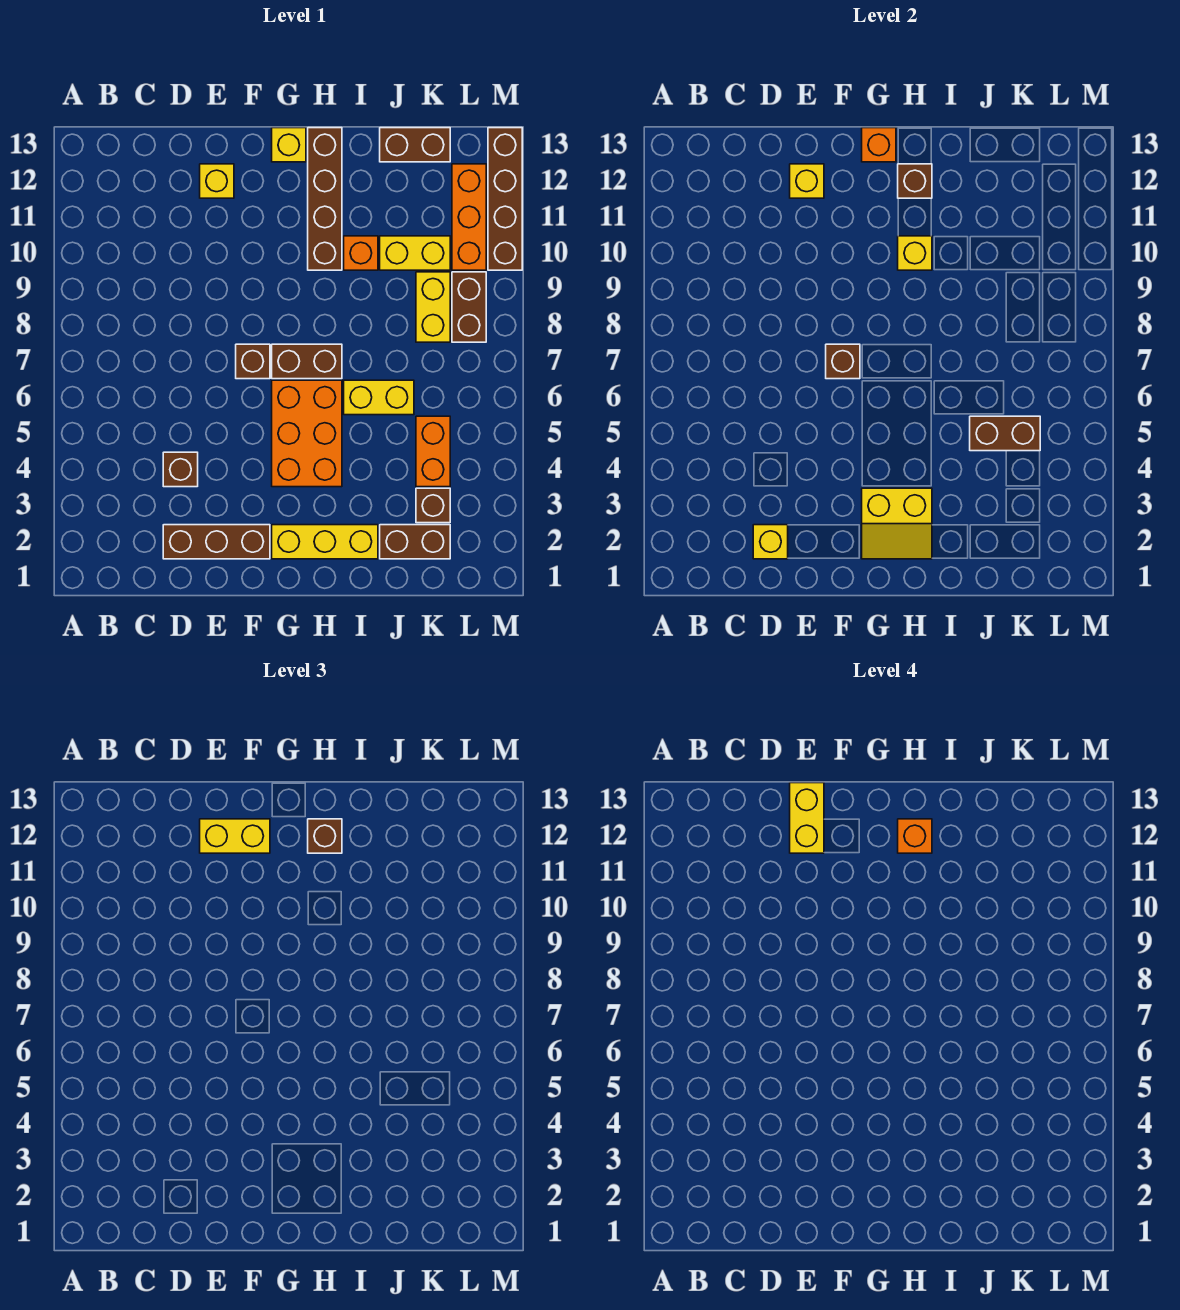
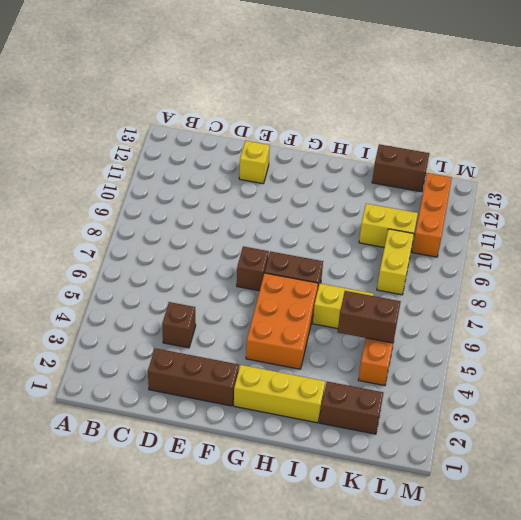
none -> yellow brick G13 level 1
none -> brown brick H10:H13 level 1
none -> orange brick I10 level 1
none -> brown brick K3 level 1

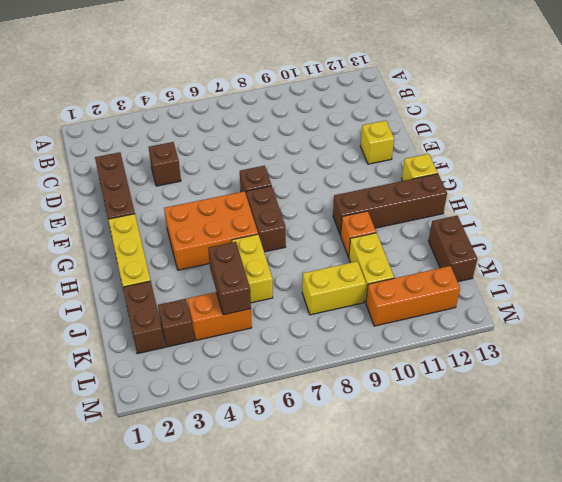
none -> brown brick L8:L9 level 1
none -> brown brick M10:M13 level 1
none -> yellow brick D2 level 2
none -> yellow brick E12 level 2

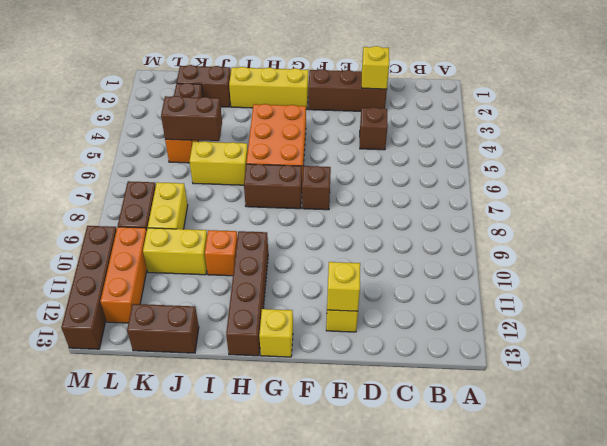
none -> brown brick F7 level 2
none -> yellow slope G2:H3 level 2 top 3
none -> orange brick G13 level 2
none -> yellow brick H10 level 2

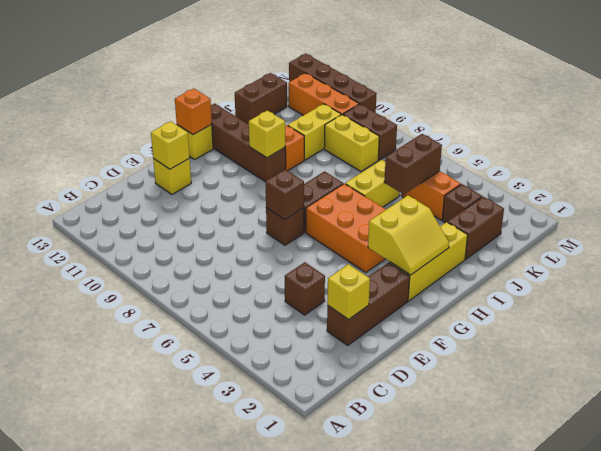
none -> brown brick H12 level 2
none -> yellow brick E12:F12 level 3
none -> brown brick H12 level 3
none -> yellow brick E12:E13 level 4

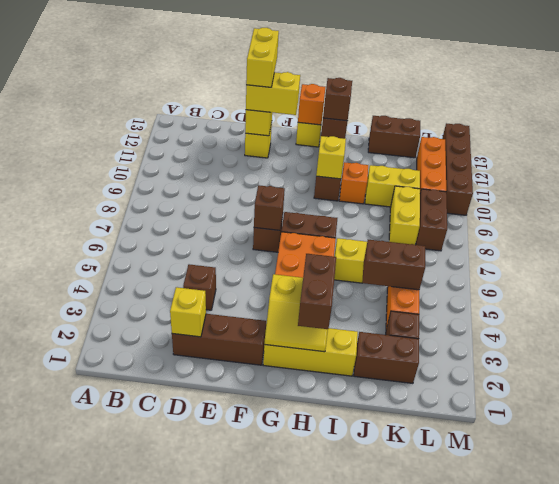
brown brick H2:H3 level 3 -> none
none -> orange brick H12 level 4

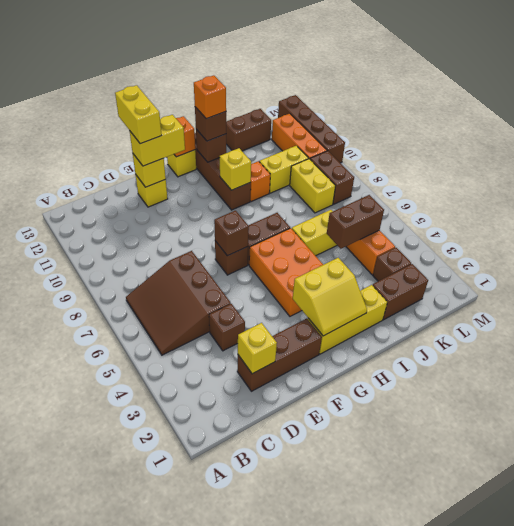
brown slope B5:D7 level 1 top D -> none

